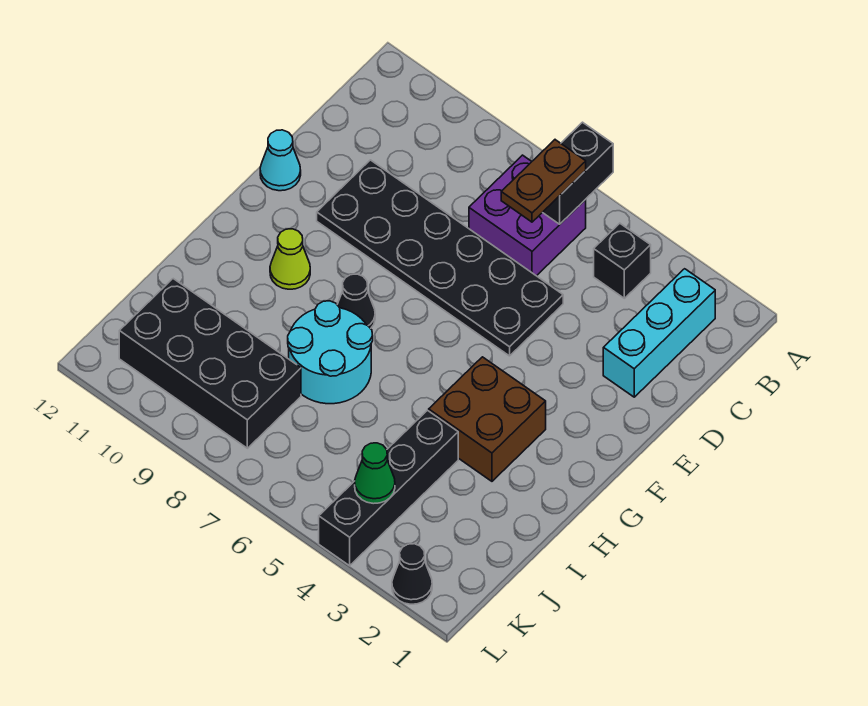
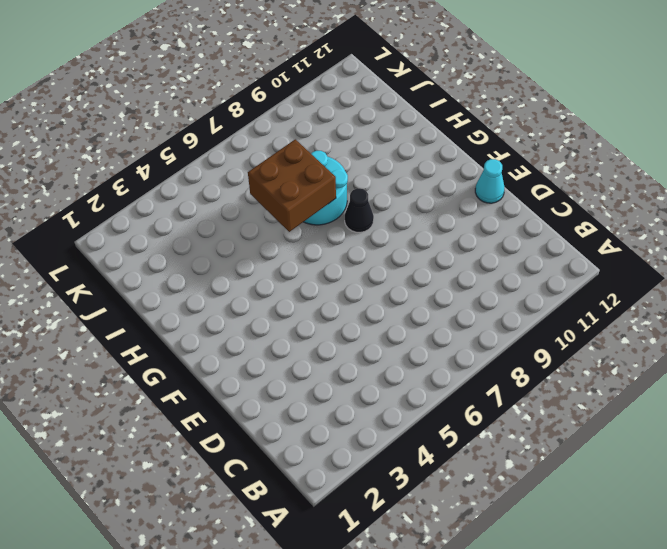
brown brick H6:I7 level 2 -> brown brick G3:H4 level 1
none -> cyan brick B2:D2 level 1
none -> black brick B4 level 1
none -> purple brick B6:C7 level 1

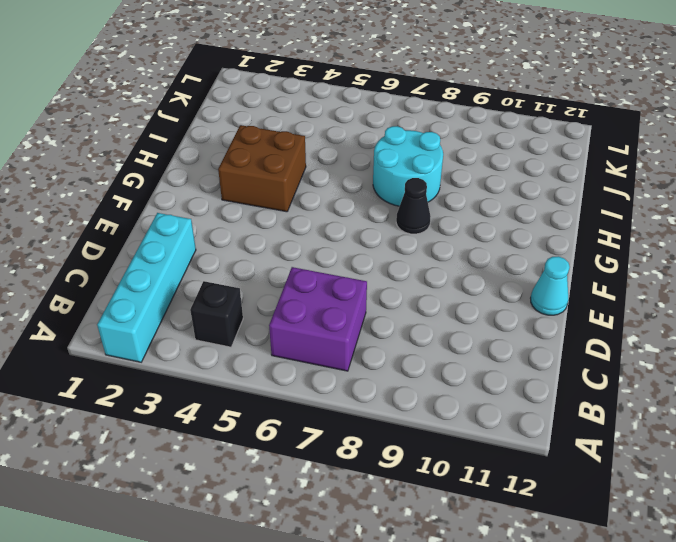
cyan brick A2:D2 level 1 -> cyan brick B2:D2 level 1
none -> black plate D5:E10 level 1
none -> lime cone G10 level 1
none -> black brick I4:L4 level 1

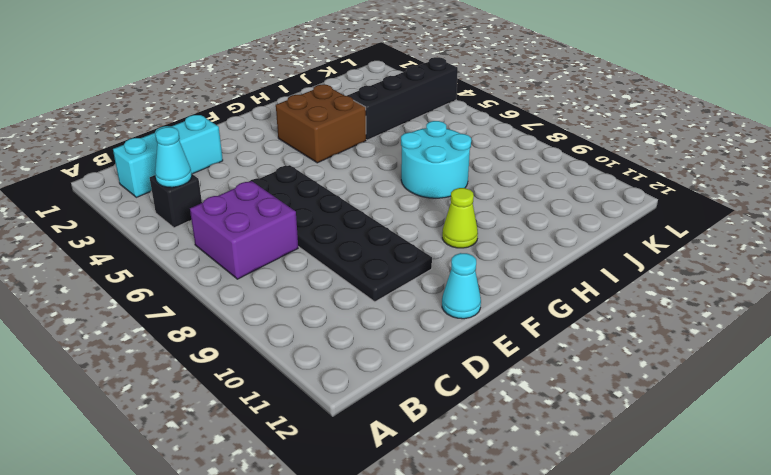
cyan cone B4 level 2 -> none
none -> black cone G8 level 1
none -> black brick J8:K11 level 1
none -> black cone L2 level 1

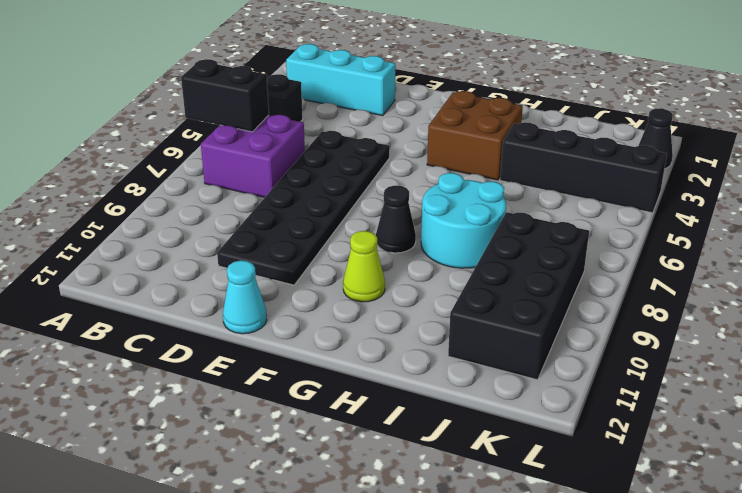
none -> green cone K4 level 2
none -> brown plate B6:C6 level 3

